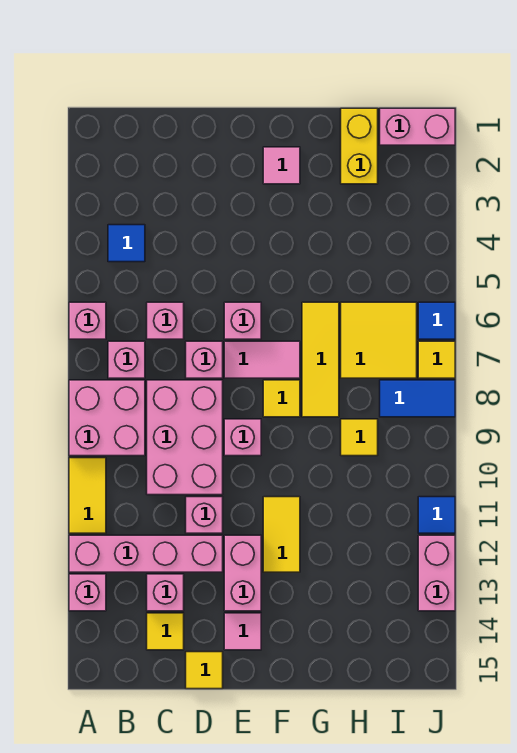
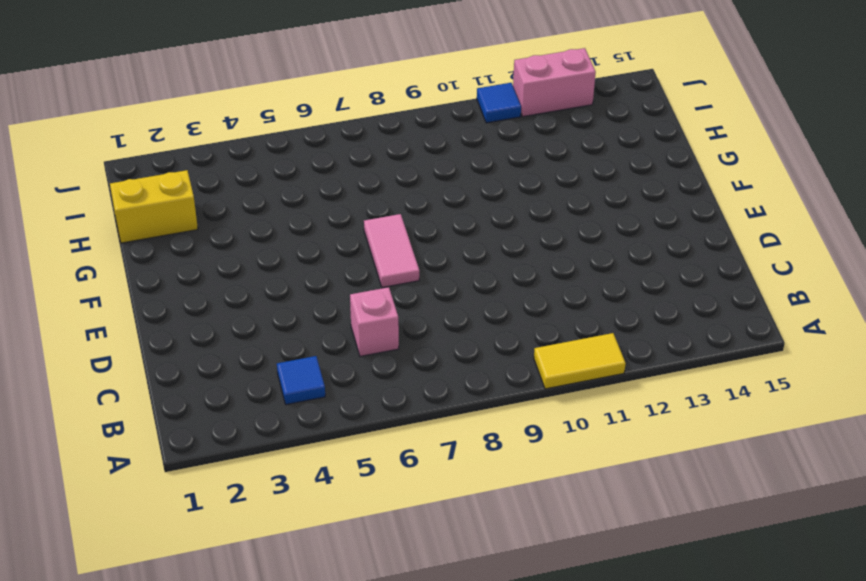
none -> pink brick A6 level 1
none -> pink brick A8:B9 level 1
none -> pink brick A12:D12 level 1
none -> pink brick A13 level 1

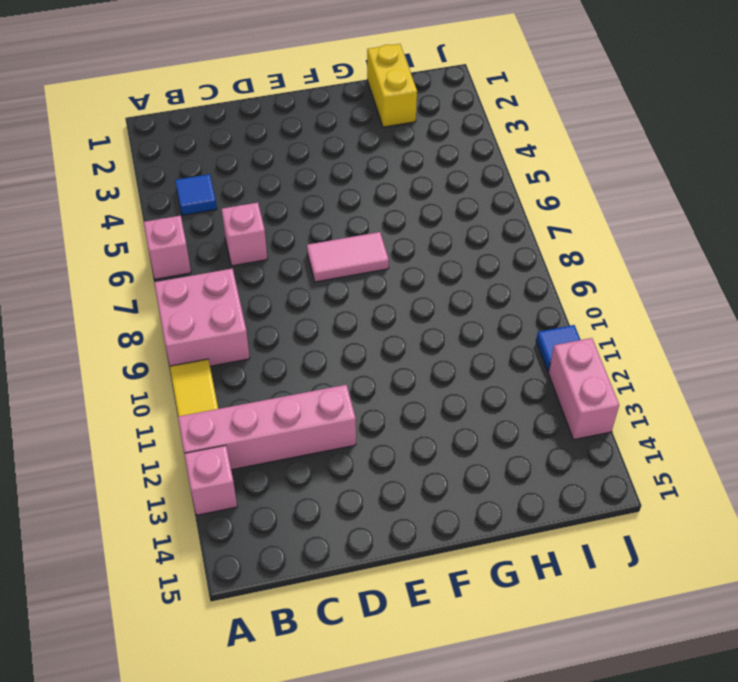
none -> pink brick B7 level 1
none -> pink brick C8:D10 level 1
none -> pink brick C13 level 1
none -> yellow tile C14 level 1

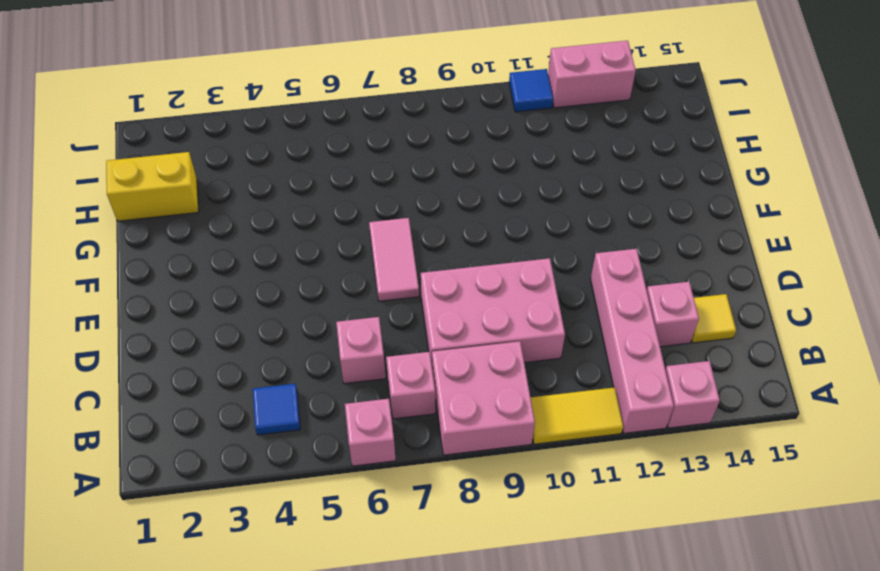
none -> pink brick D7 level 1
none -> pink brick D11 level 1
none -> yellow tile D15 level 1
none -> pink brick E6 level 1

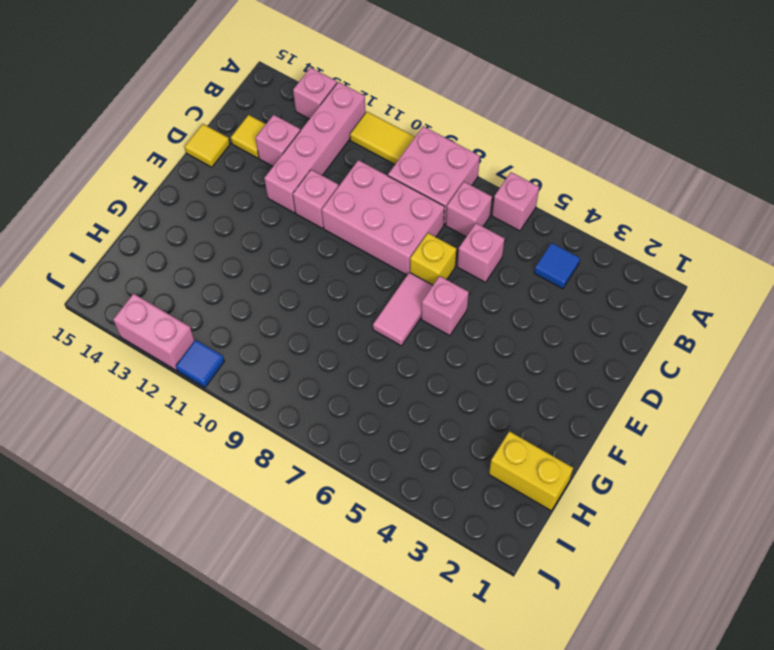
yellow brick D7 level 1 -> pink brick D7 level 1
none -> pink brick E9 level 1
none -> pink brick E12:E13 level 1
none -> pink tile E14 level 1
none -> pink tile F2 level 1

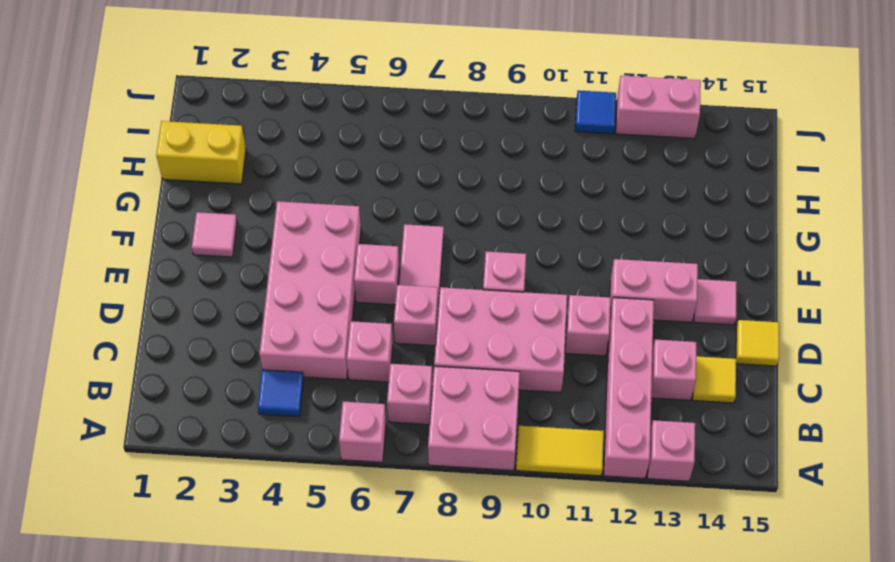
pink brick C4:F5 level 1 -> none
none -> yellow tile F8 level 1
none -> yellow tile F11:F12 level 1
none -> yellow tile G6:G8 level 1
none -> yellow tile H6:I7 level 1

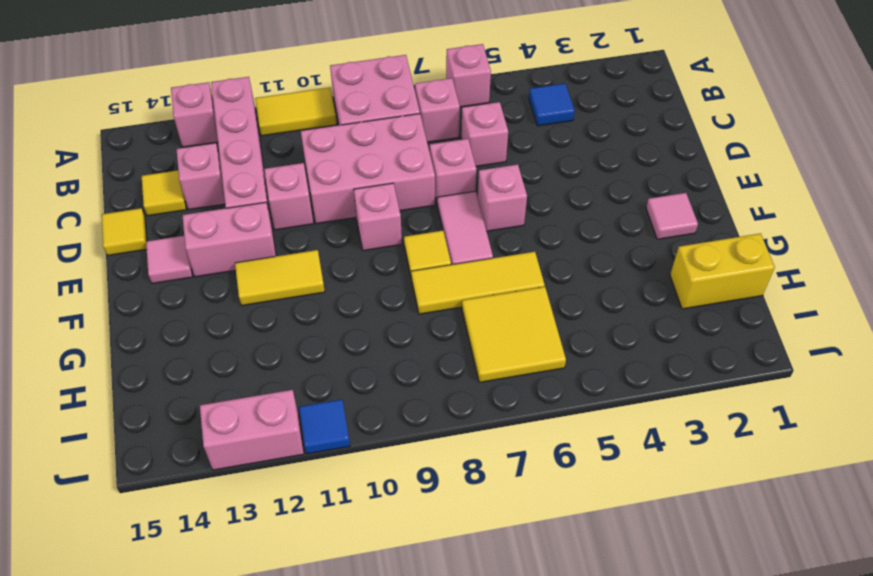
none -> yellow tile H9 level 1
none -> pink brick I1:J1 level 1
none -> blue tile I8:J8 level 1
none -> blue tile J6 level 1

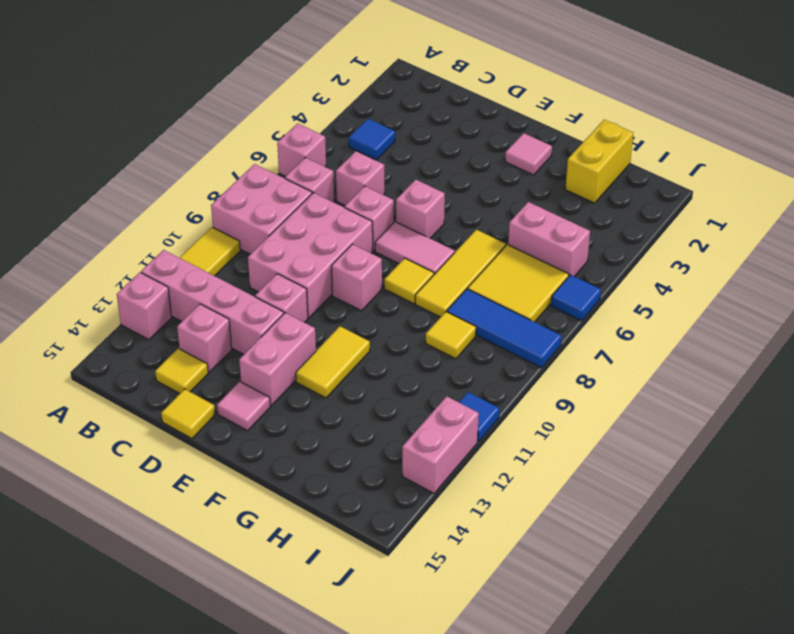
pink brick H5:I5 level 1 -> pink brick I1:J1 level 1
blue tile H8:J8 level 1 -> blue tile I8:J8 level 1
none -> yellow tile J7 level 1

